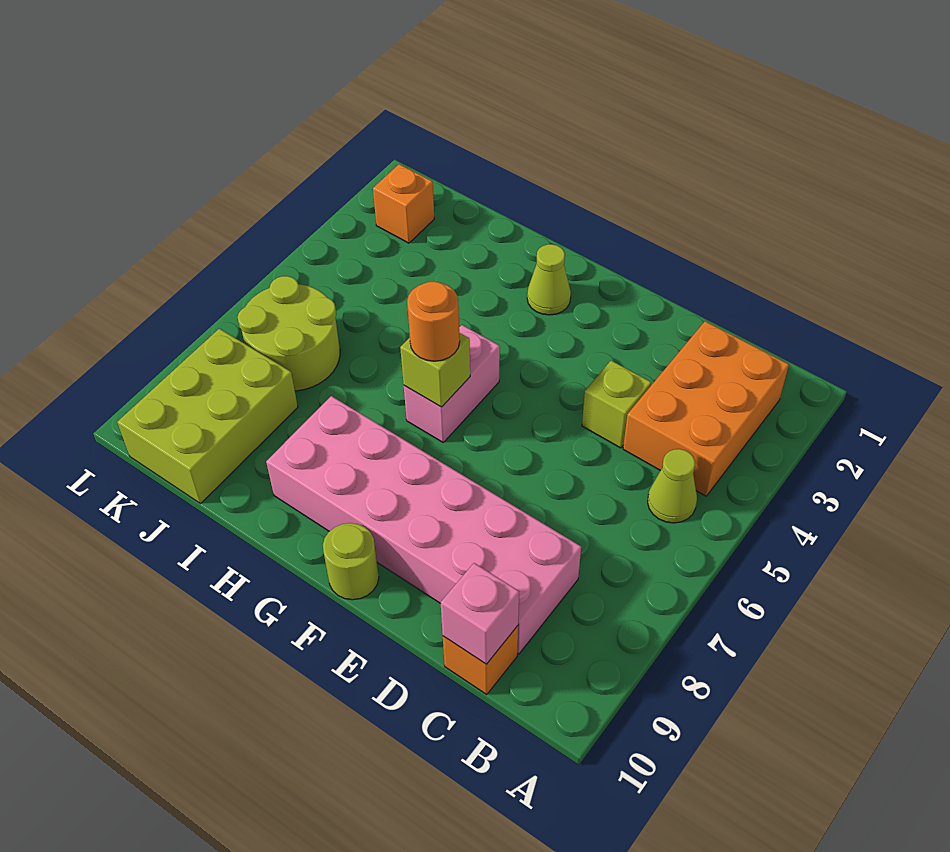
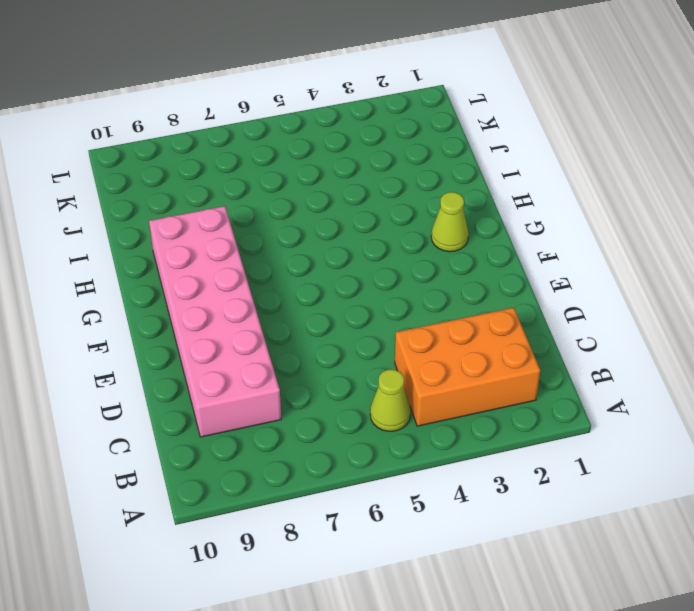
none -> orange brick C10 level 1
none -> lime brick D4 level 1
none -> lime round brick F10 level 1

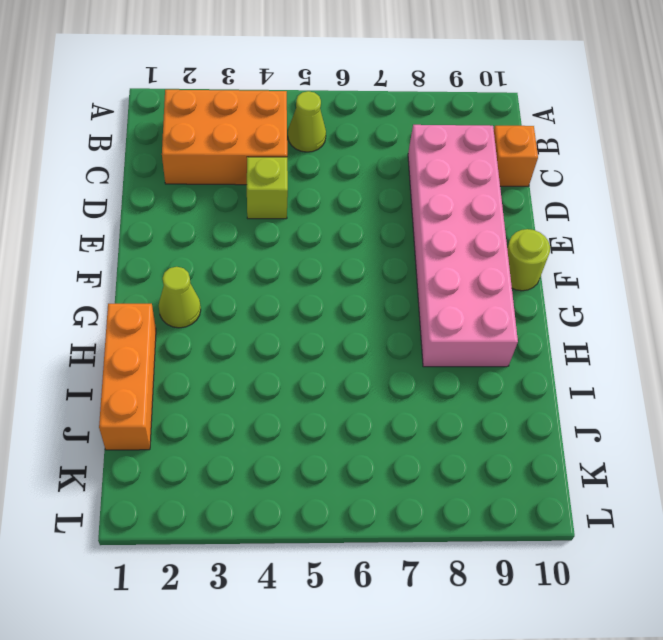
orange brick H1:J1 level 1 -> none
none -> pink brick G5:G6 level 1
none -> lime round brick J6:K7 level 1
none -> lime brick J8:K10 level 1

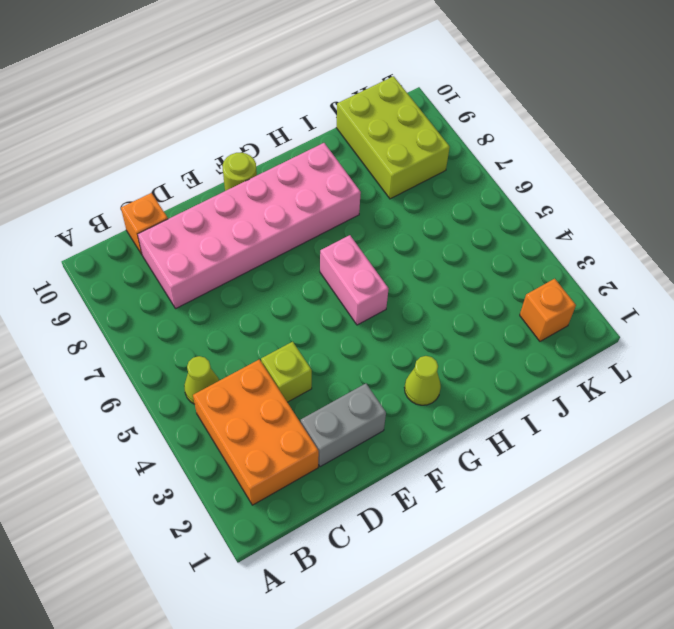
grey brick D2:E2 level 1 -> none
none -> lime round brick J6:K7 level 1
none -> pink brick C10 level 2
none -> lime brick G6 level 2

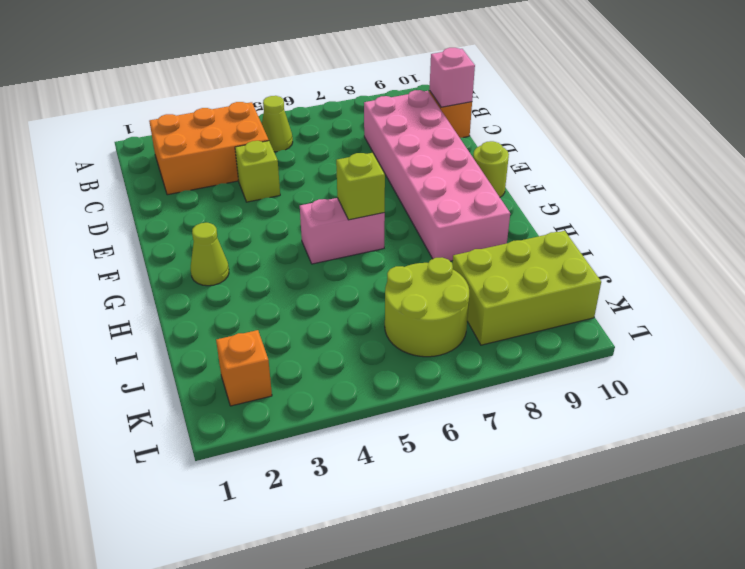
none -> orange round brick G6 level 3

